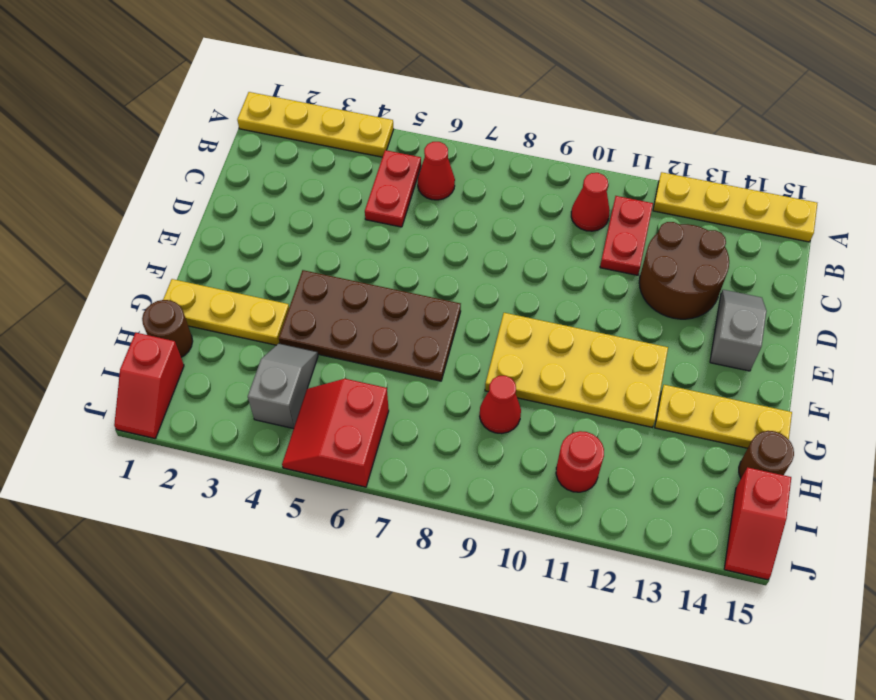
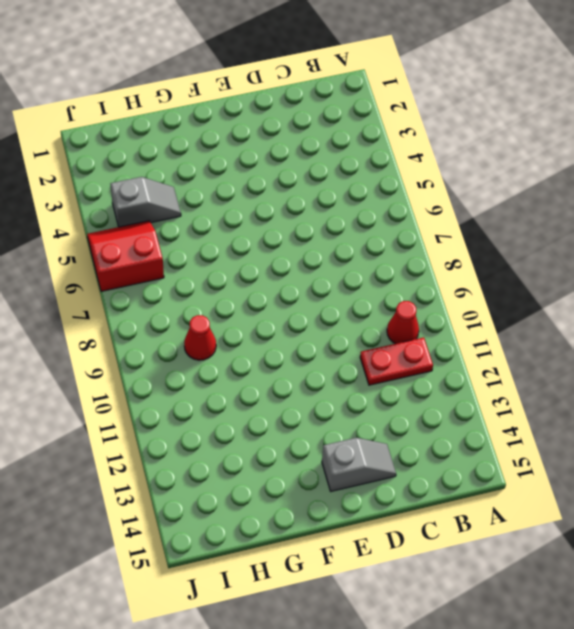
none -> yellow plate A1:A4 level 1
none -> yellow plate A12:A15 level 1
none -> red plate B5:C5 level 1

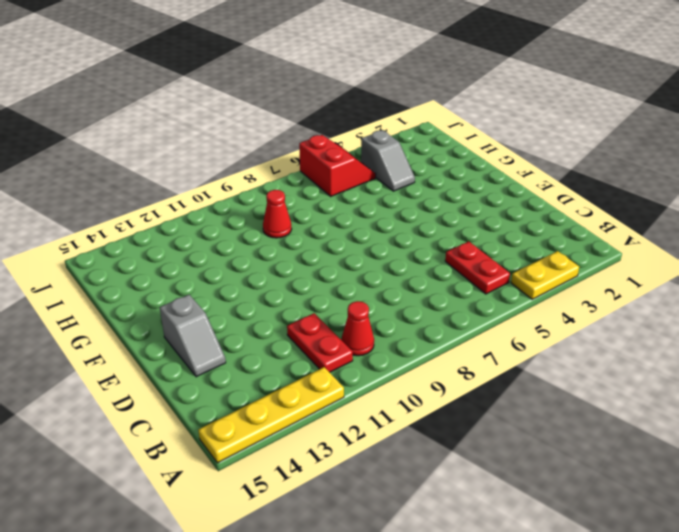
yellow plate A3:A4 level 1 -> yellow plate A1:A4 level 1
none -> red cone B6 level 1
none -> brown round brick C12:D13 level 1
none -> brown plate F4:G7 level 1

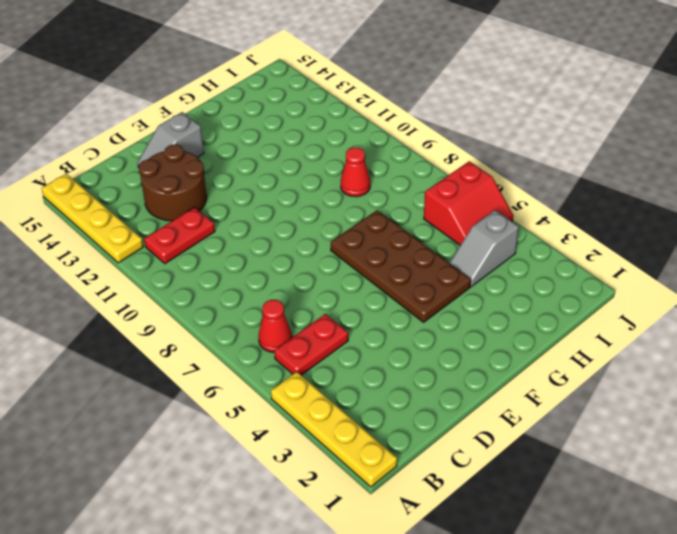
none -> red cone B10 level 1
none -> yellow plate F9:G12 level 1
none -> yellow plate G1:G3 level 1

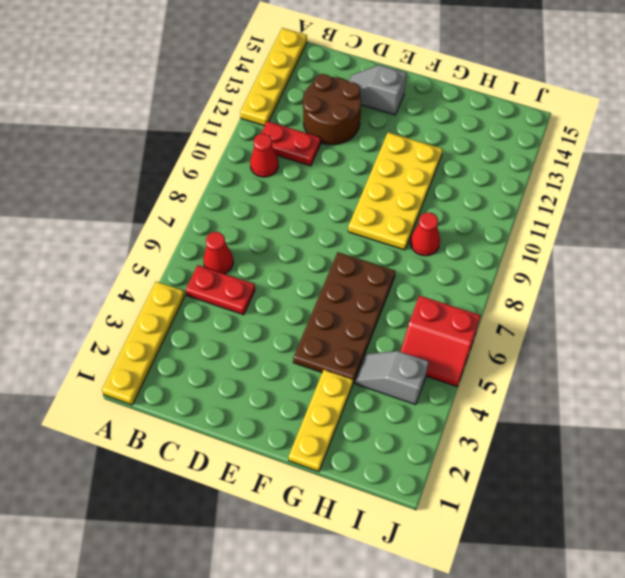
none -> yellow plate G13:G15 level 1
none -> brown round brick H1 level 1
none -> brown round brick H15 level 1

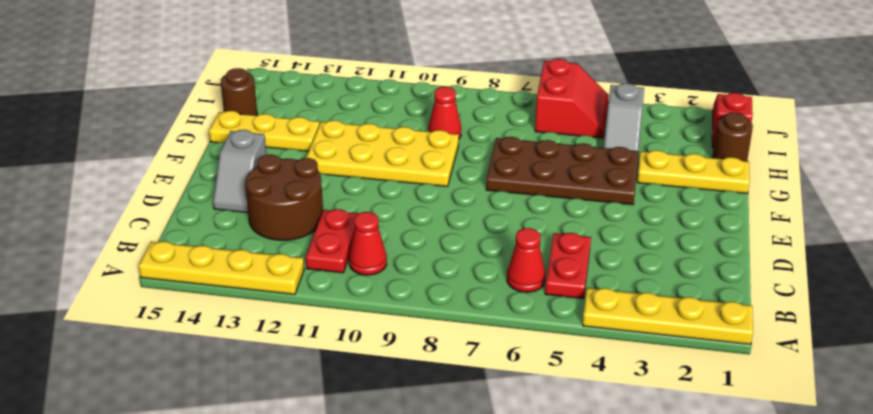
none -> red round brick I11 level 1
none -> red slope I15:J15 level 1 top I

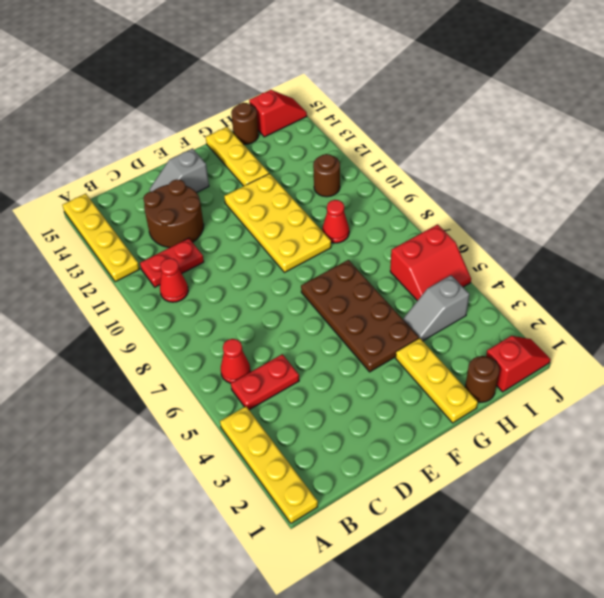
brown round brick I11 level 1 -> red round brick I11 level 1

